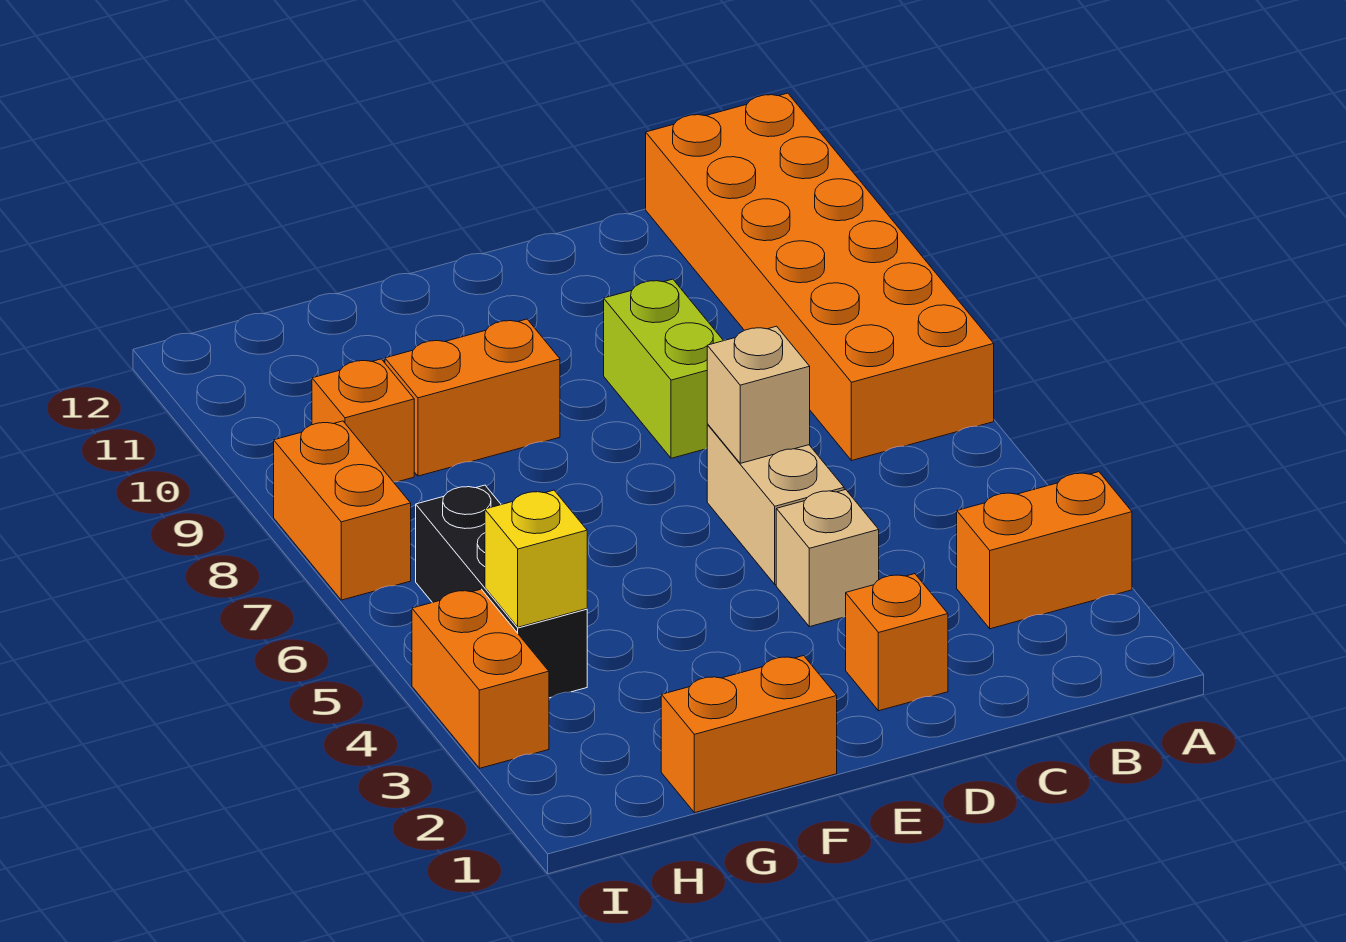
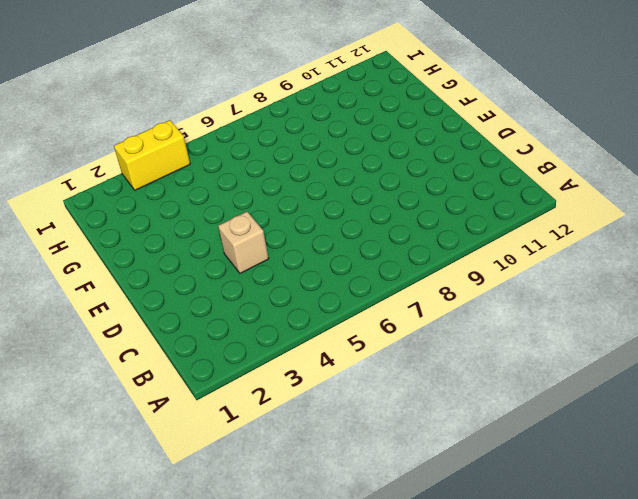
yellow brick I3:I4 level 1 -> orange brick I3:I4 level 1
none -> orange brick A3:B3 level 1
none -> orange brick A7:B12 level 1
none -> orange brick D2 level 1

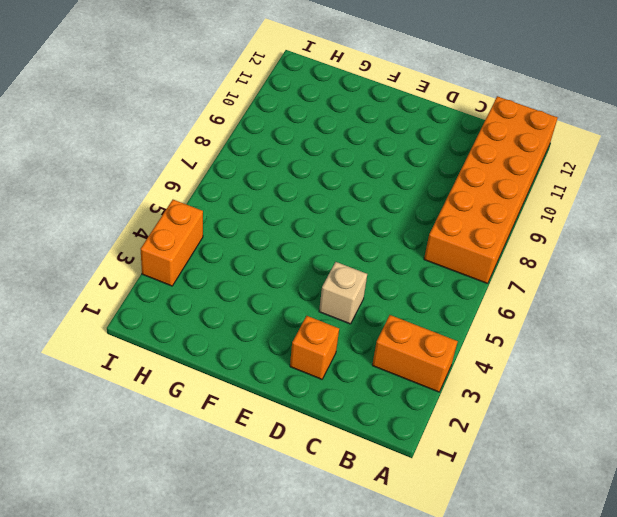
none -> tan brick D5:D6 level 1
none -> lime brick D8:D9 level 1
none -> orange brick F1:G1 level 1

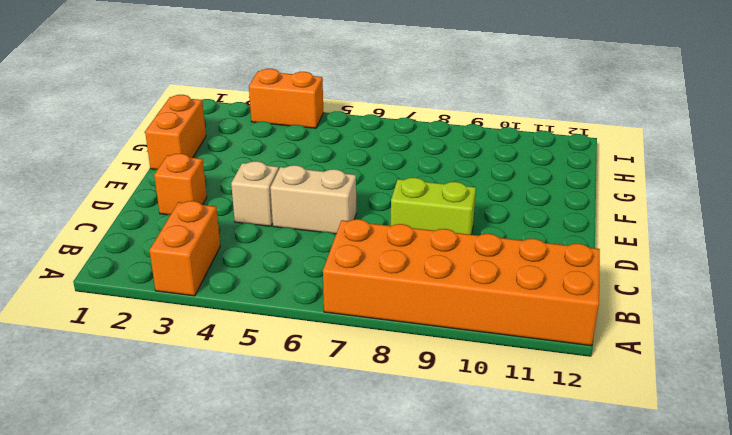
none -> orange brick F9:G9 level 1
none -> black brick H4:H6 level 1
none -> orange brick H9 level 1

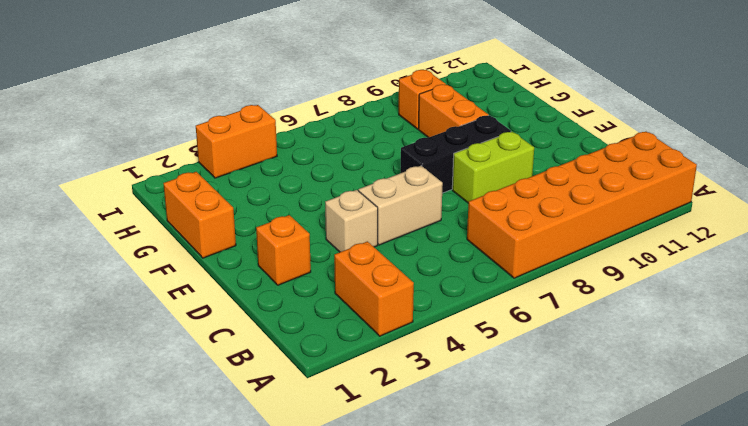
black brick E7:E9 level 1 -> black brick H4:H6 level 1
none -> orange brick I7:I8 level 1
none -> tan brick D6 level 2
none -> yellow brick H4 level 2

